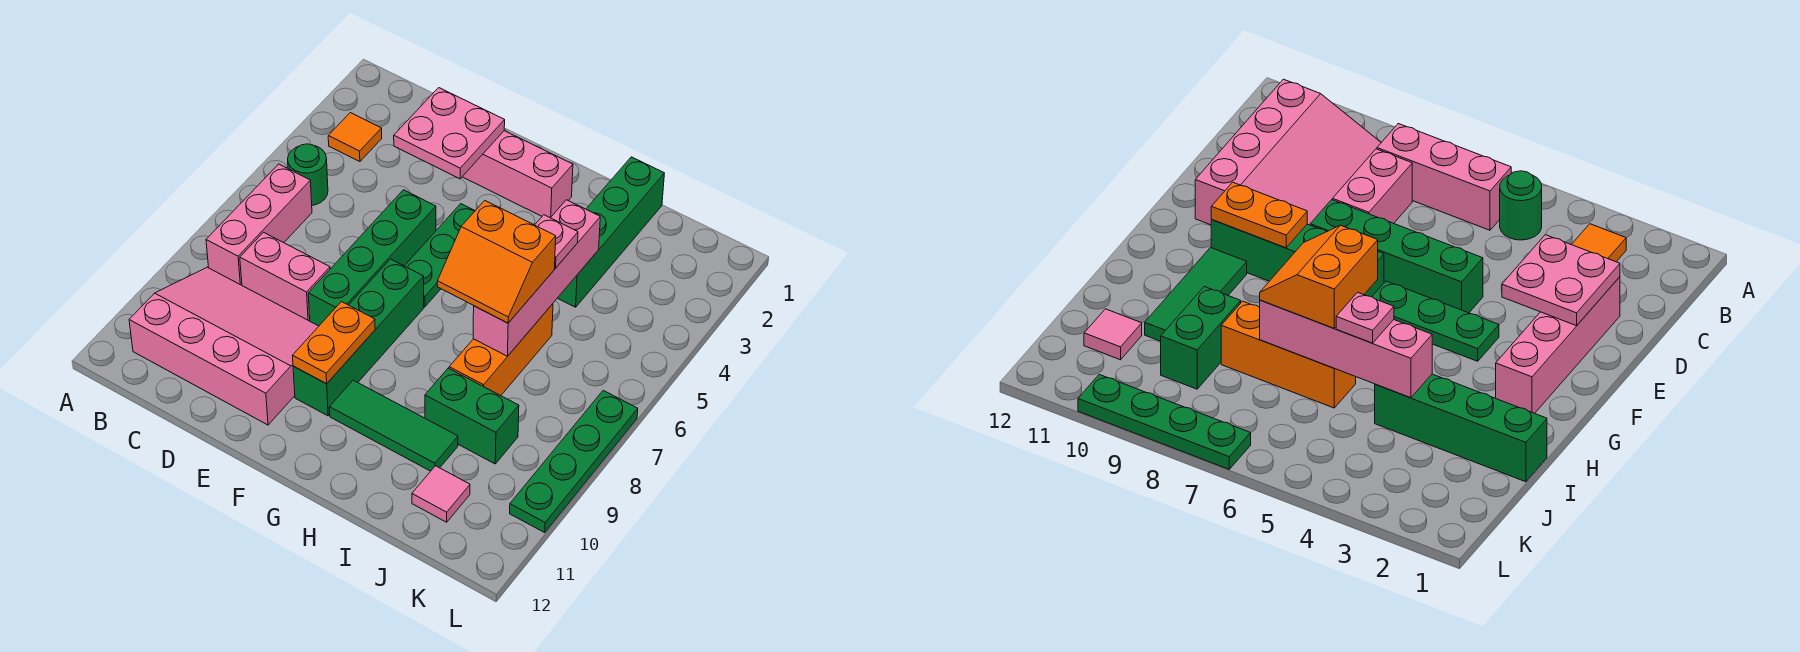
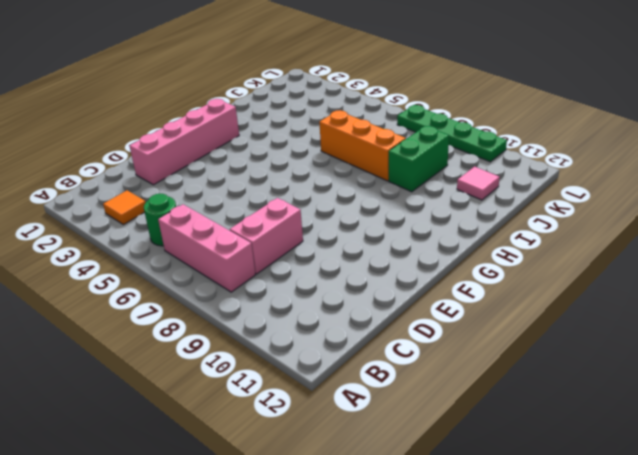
none -> pink slope B9:E11 level 1 top 11
none -> green brick E5:E8 level 1
none -> green plate F4:F6 level 1

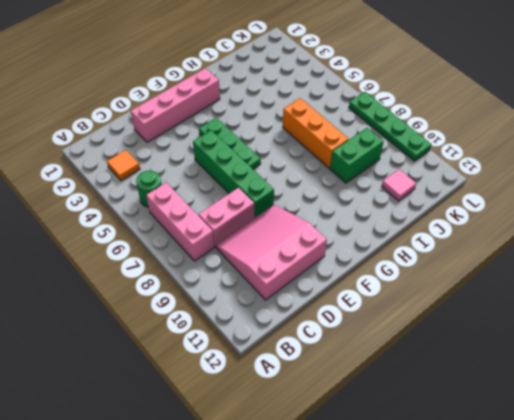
pink slope C9:E11 level 1 top 11 -> pink slope B9:E11 level 1 top 11
none -> green brick F7:F10 level 1
none -> green tile G10:I10 level 1
none -> green brick I1:I4 level 1

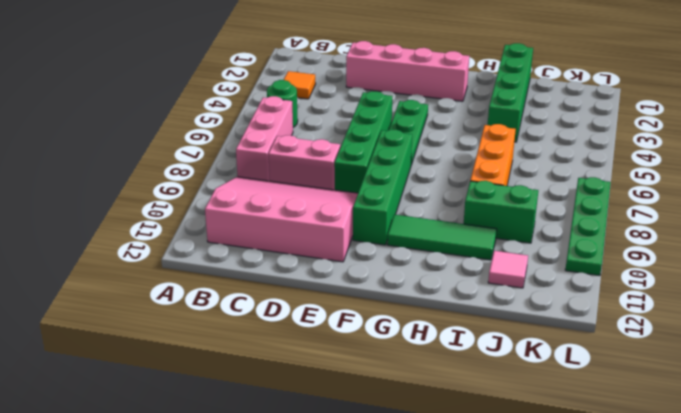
none -> pink plate D2:E3 level 2
none -> orange plate F9:F10 level 2
none -> pink brick I4:I7 level 2

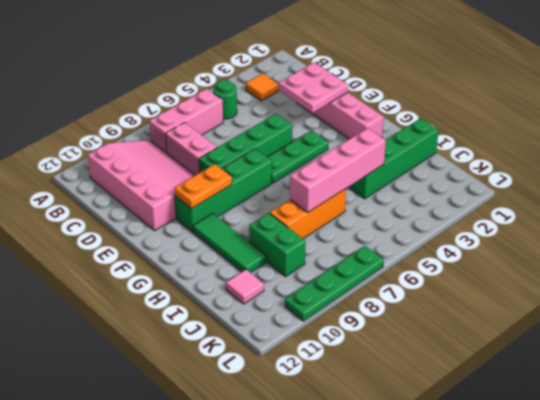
none -> orange slope H6:I7 level 3 top 6
none -> pink plate I5 level 3

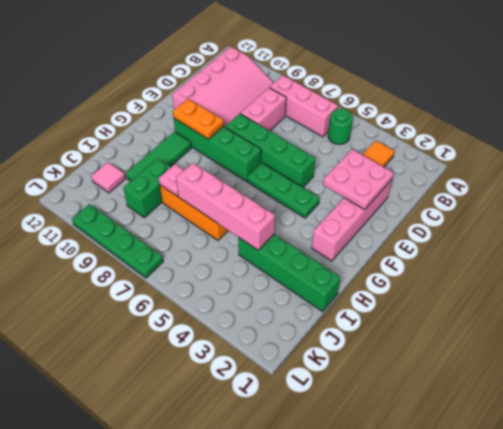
pink plate I8 level 2 -> pink plate I5 level 3
none -> orange slope H6:I7 level 3 top 6

